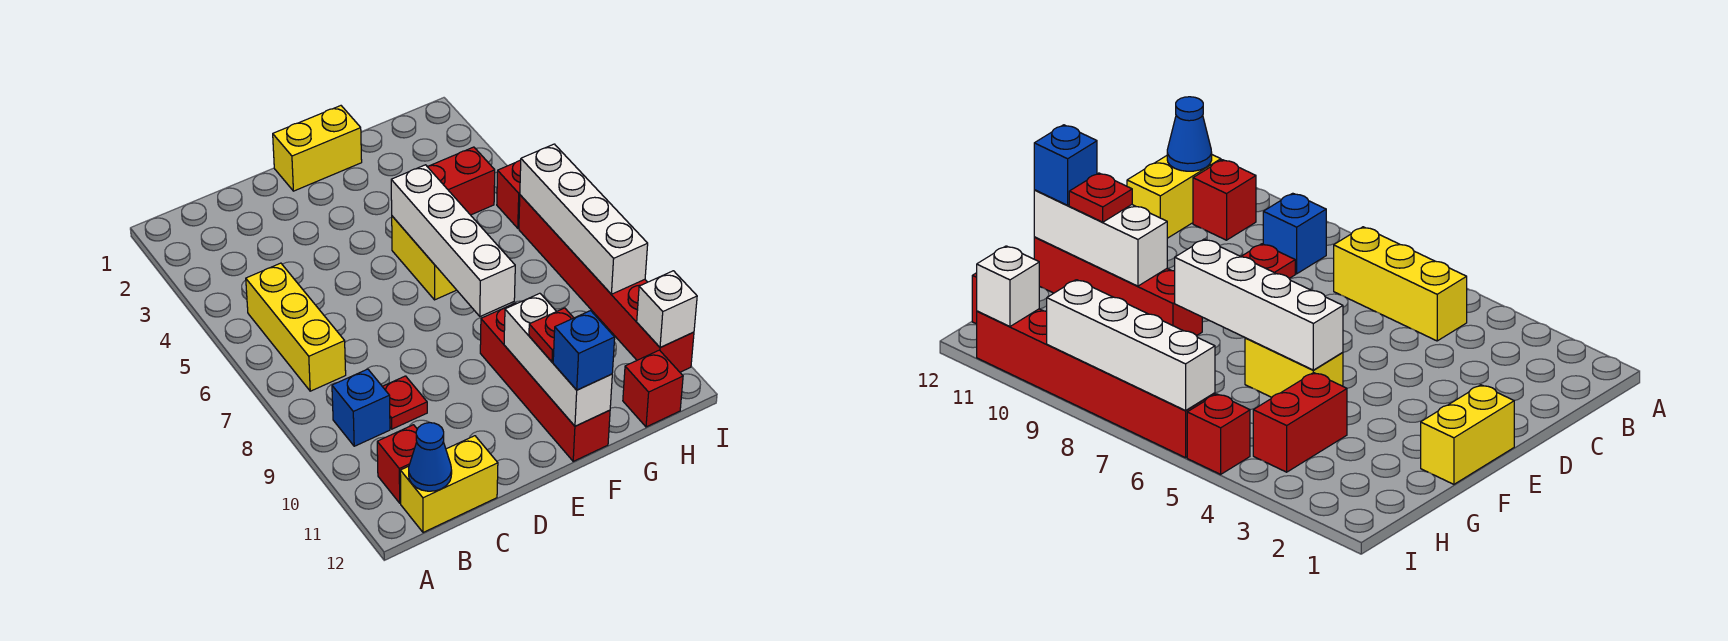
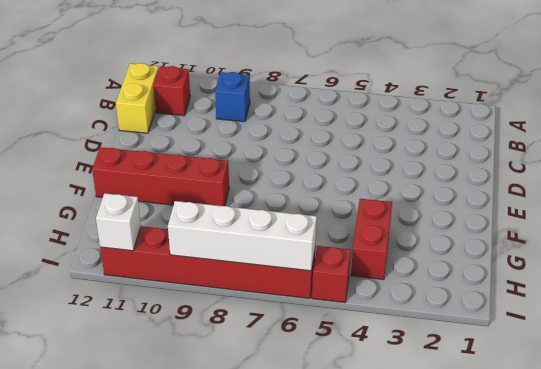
none -> yellow brick B5:B7 level 1
none -> red plate C9 level 1
none -> yellow brick E1:F1 level 1

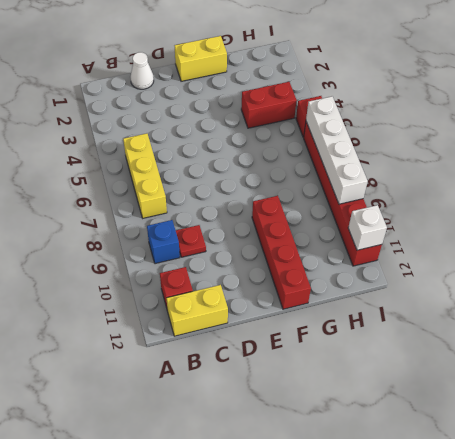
white cone C1 level 1 -> none
none -> yellow brick F5:F6 level 1
none -> red brick H12 level 1
none -> blue cone B12 level 2

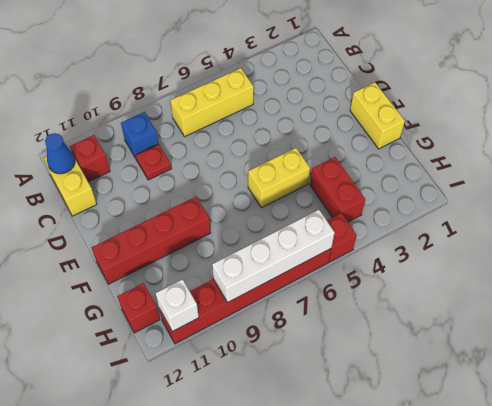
none -> white brick F5:F8 level 2
none -> white brick F10:F12 level 2
none -> red plate F11 level 3

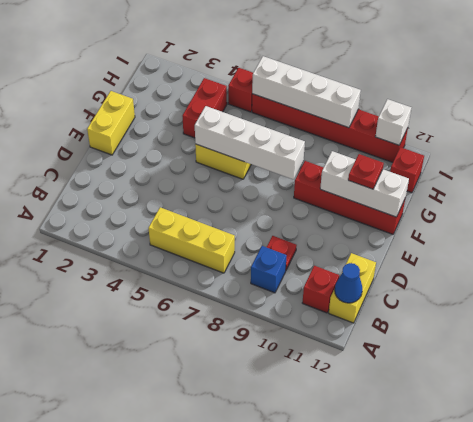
none -> blue brick F12 level 3

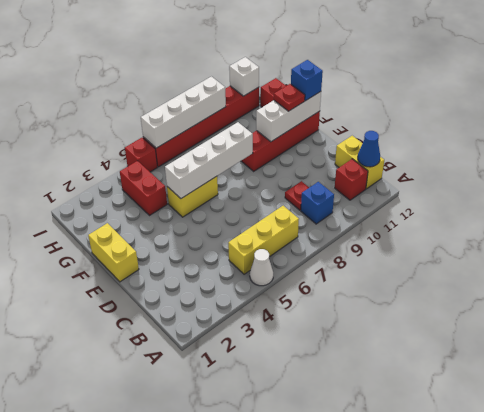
white cone A5 level 1 -> none

